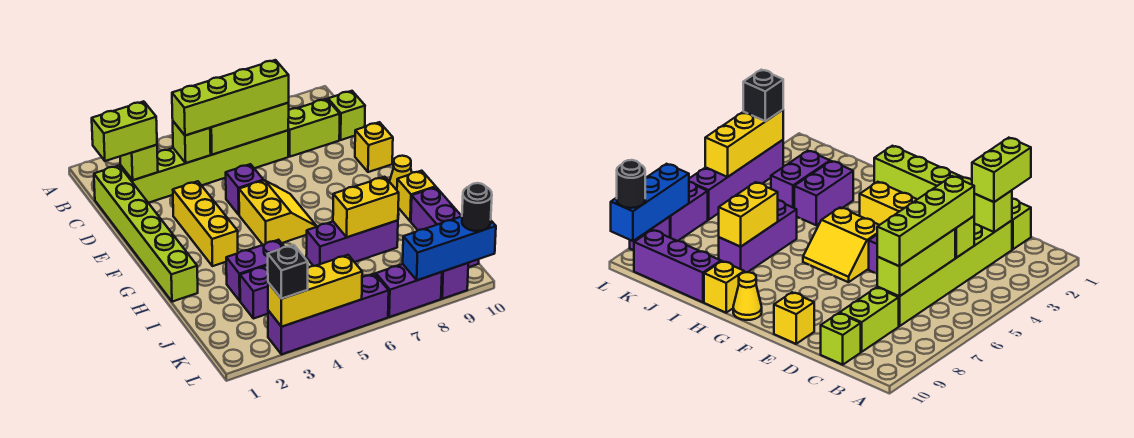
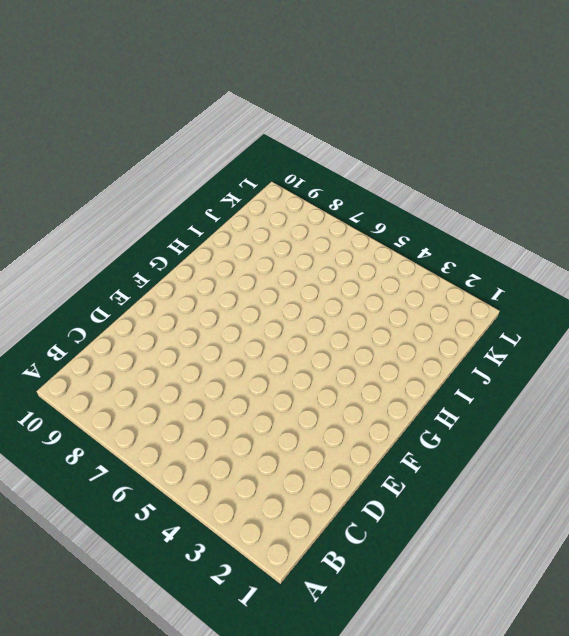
none -> lime brick C1:H1 level 1
none -> lime brick C2:C7 level 1
none -> lime brick C8:C9 level 1

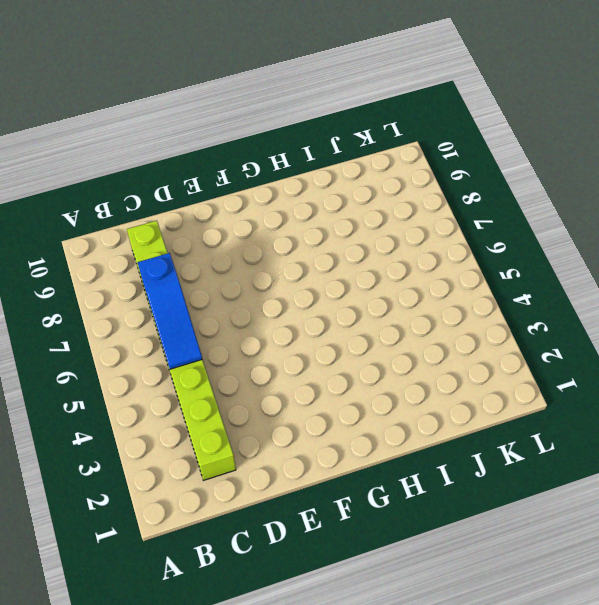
blue slope C5:C7 level 2 top 7 -> lime brick C5:C7 level 2
none -> lime brick C1:H1 level 1
none -> lime brick C10 level 1
none -> yellow brick E3:G3 level 1

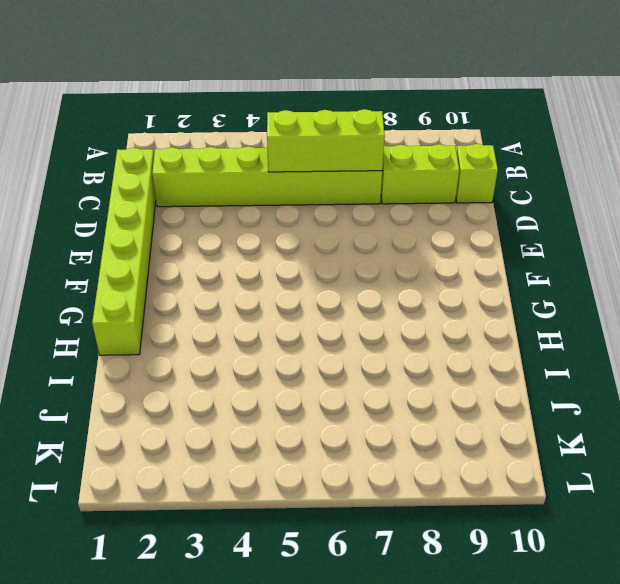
none -> yellow brick E3:G3 level 1
none -> purple brick E5 level 1
none -> yellow brick E10 level 1

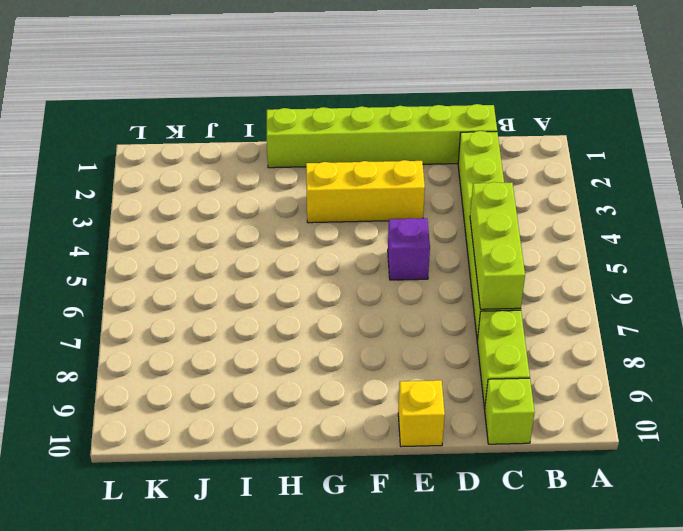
none -> yellow slope F5:G6 level 1 top 5
none -> yellow cone G10 level 1
none -> yellow brick H10 level 1

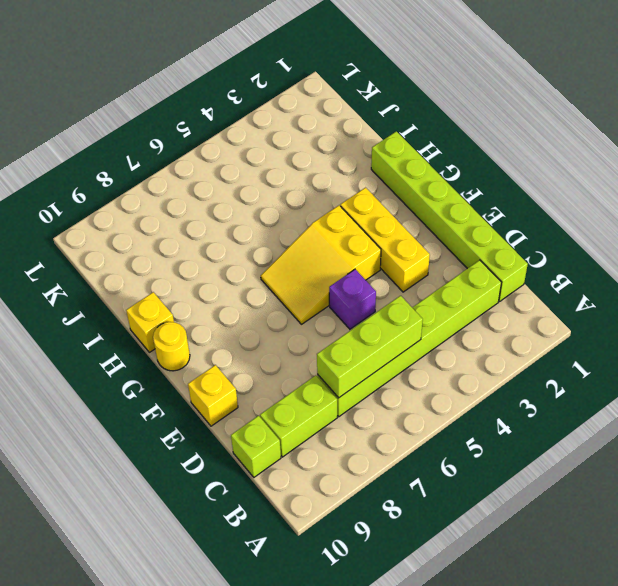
yellow slope F4:G6 level 1 top 4 -> yellow slope F5:G6 level 1 top 5
yellow round brick G10 level 1 -> yellow cone G10 level 1
none -> purple brick I3:I4 level 1
none -> purple brick I6:I8 level 1
none -> purple brick I10:K10 level 1

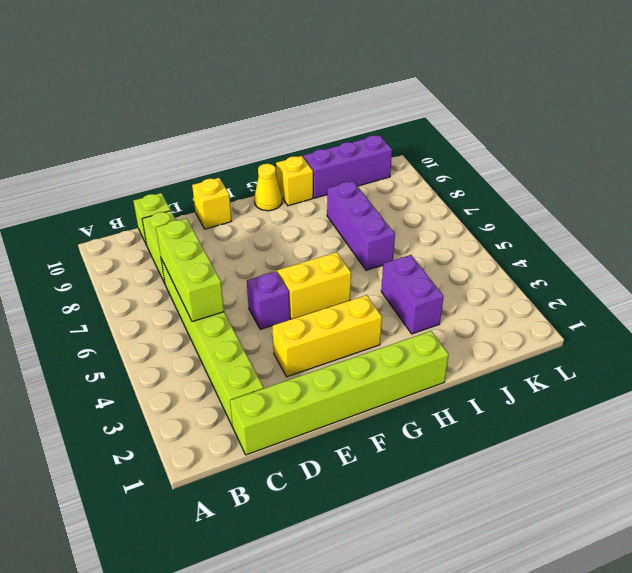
none -> purple brick J3:J4 level 1
none -> purple brick L3:L6 level 1
none -> purple brick L7:L8 level 1

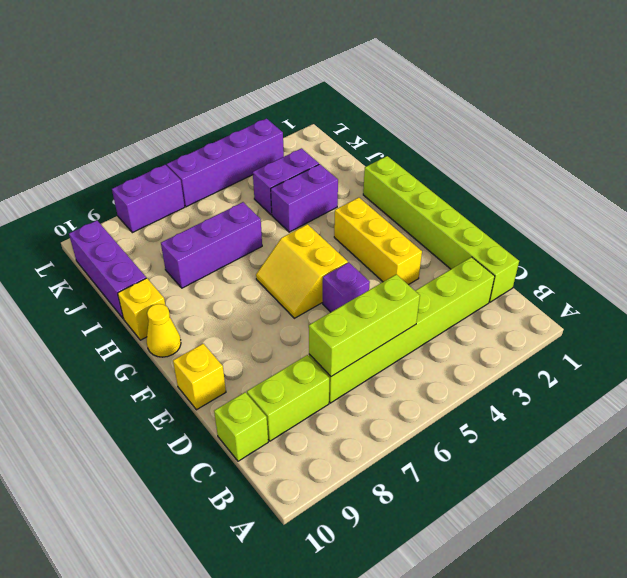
none -> purple brick L9 level 1
none -> lime brick C2 level 2
none -> lime brick C4 level 2

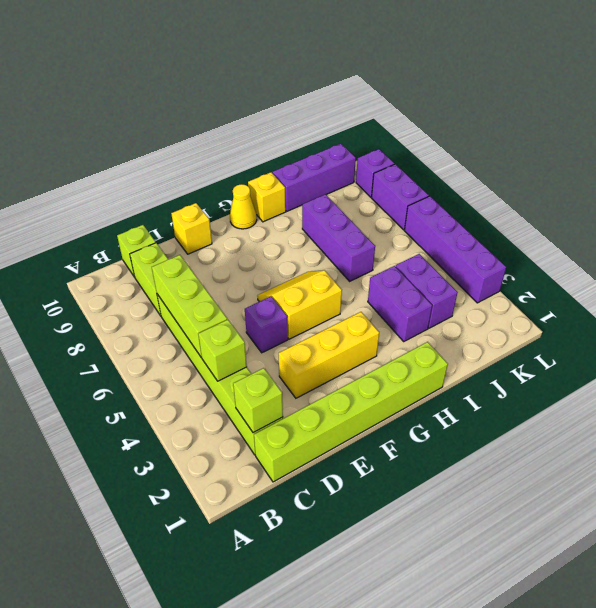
none -> yellow brick I7:I8 level 2
none -> yellow brick L3:L5 level 2
none -> blue brick L8:L10 level 2

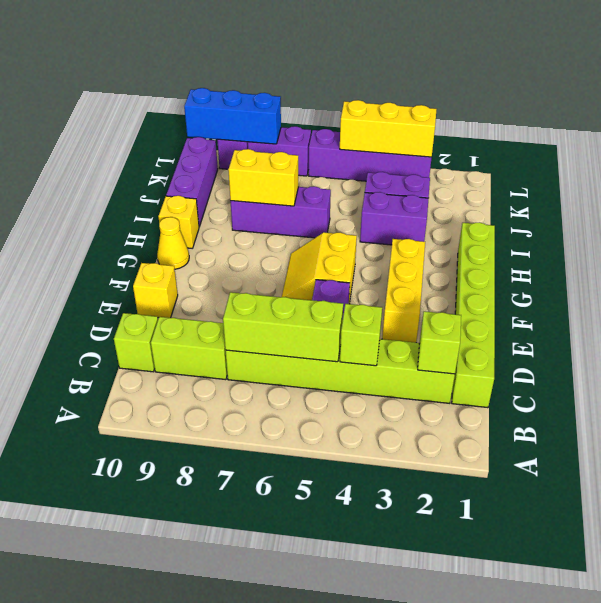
none -> lime brick C1:C2 level 3
none -> lime brick C4:C7 level 3
none -> black brick L3 level 3

